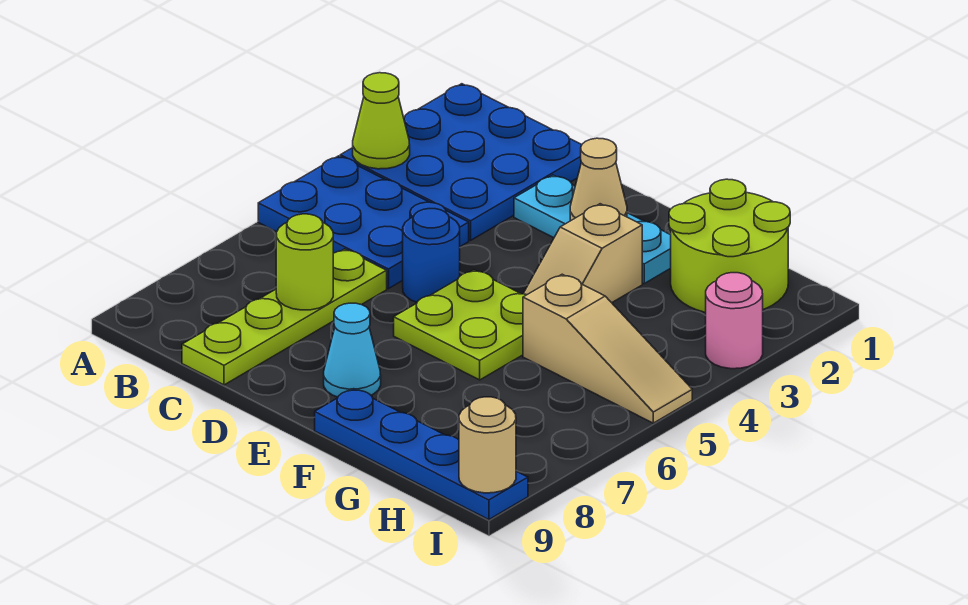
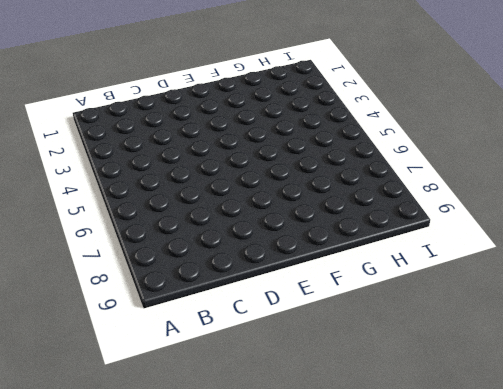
none -> blue plate A1:C3 level 1
none -> blue plate A4:C5 level 1
none -> lime plate C6:C9 level 1

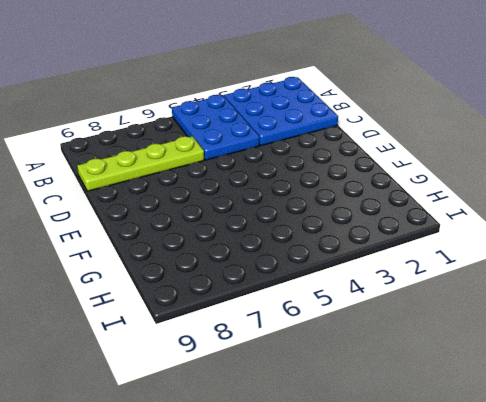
none -> cyan plate D2:F2 level 1
none -> blue round brick D5 level 1
none -> lime plate E5:F6 level 1

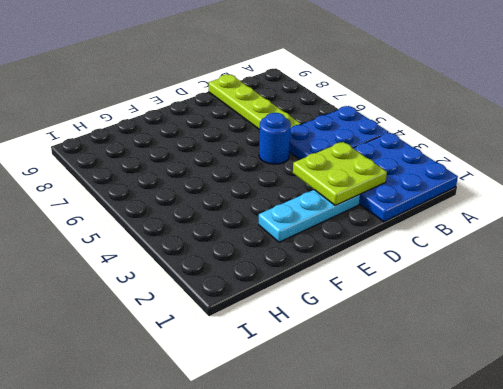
lime plate C2:D3 level 2 -> lime plate E5:F6 level 1
none -> cyan cone E8 level 1
none -> tan slope F3:F4 level 1 top 3
none -> blue plate F9:I9 level 1

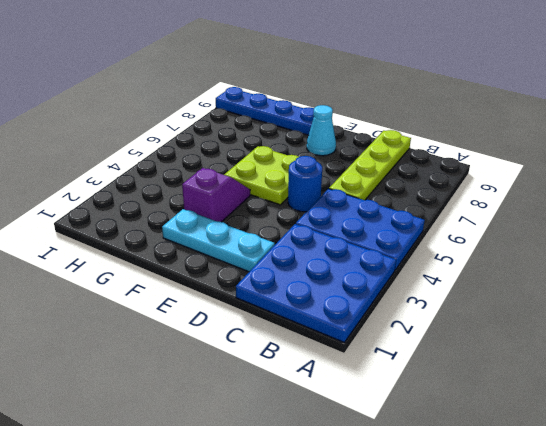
purple slope F3:F4 level 1 top 3 -> tan slope F3:F4 level 1 top 3
none -> lime round brick G1:H2 level 1
none -> tan slope G5:I5 level 1 top G
none -> pink round brick I3 level 1

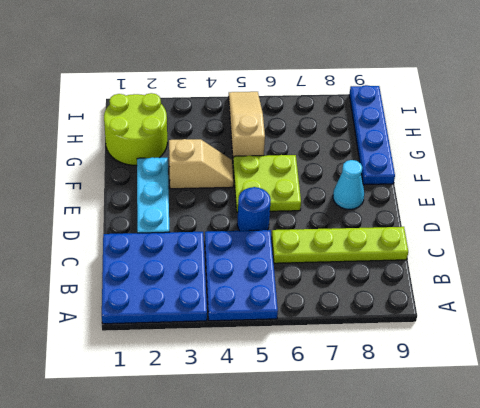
none -> pink round brick I3 level 1
none -> lime cone A3 level 2
none -> lime round brick C7 level 2

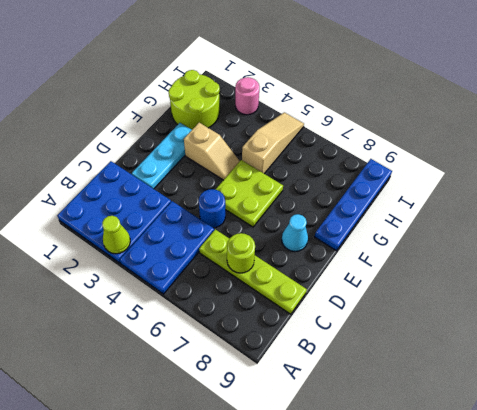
none -> tan cone E2 level 2
none -> tan round brick I9 level 2

